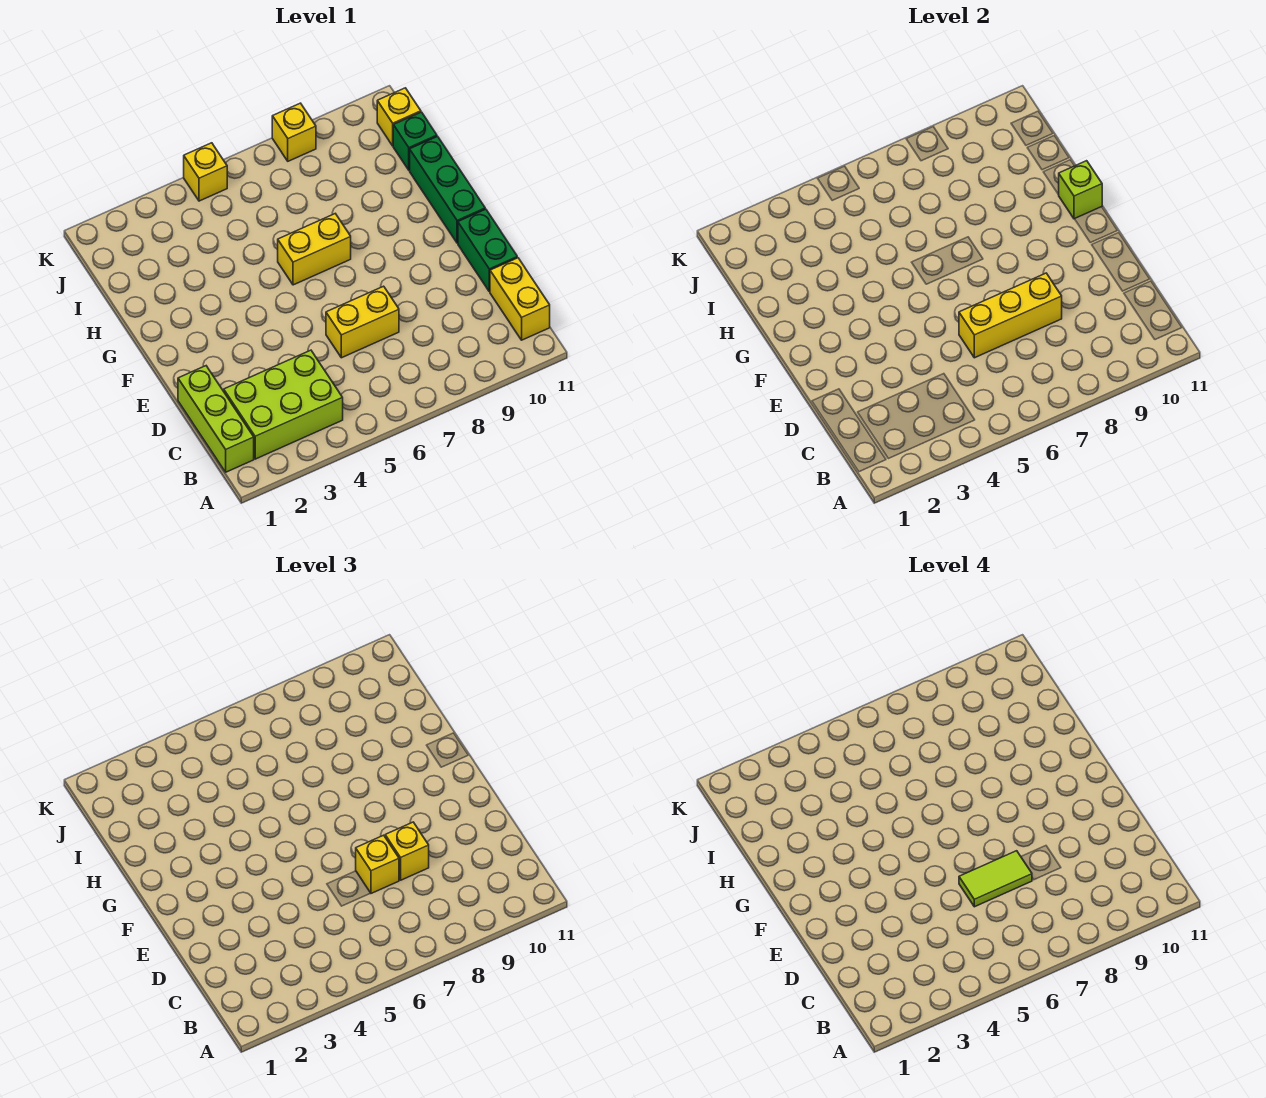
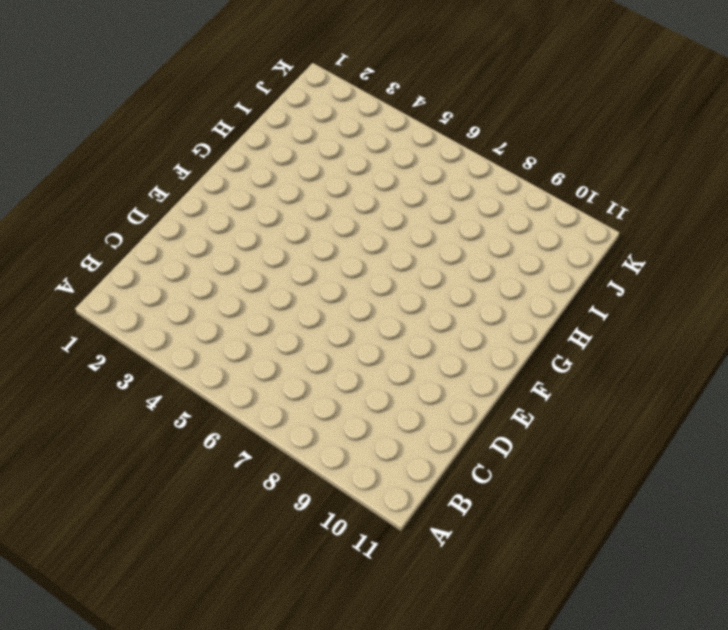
none -> lime brick B1:D1 level 1
none -> lime brick B2:C4 level 1
none -> yellow brick B11:C11 level 1

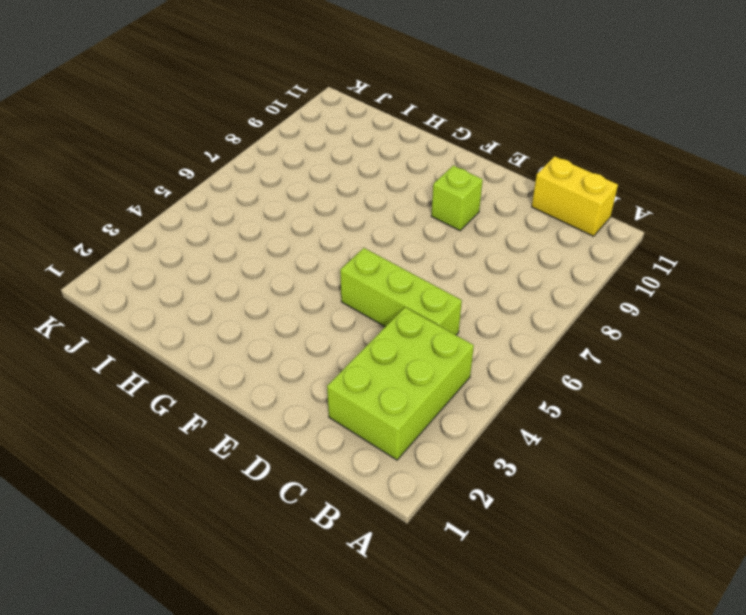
lime brick C5:E5 level 1 -> lime brick B1:D1 level 1
lime brick E9 level 1 -> lime brick G11 level 2
none -> yellow brick D6:D7 level 1
none -> green brick D11:E11 level 1
none -> green brick F11:H11 level 1

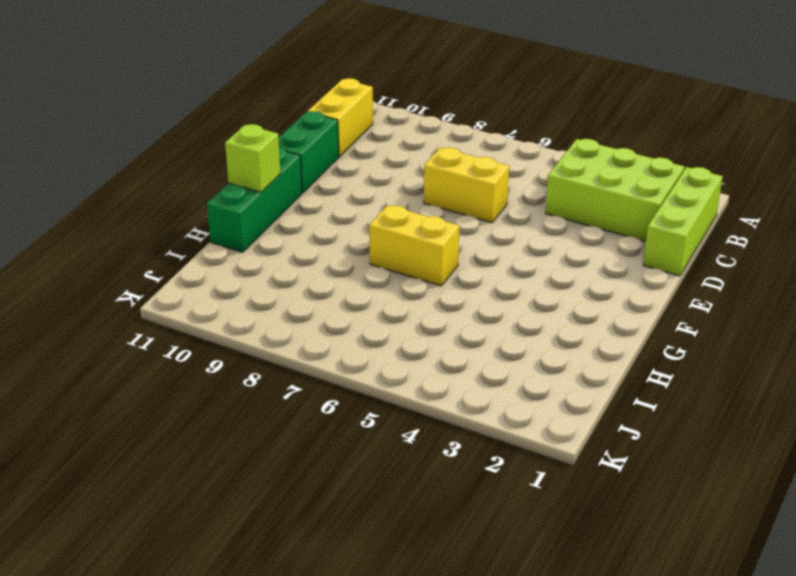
none -> green brick I11 level 1
none -> yellow brick J11 level 1
none -> yellow brick K5 level 1

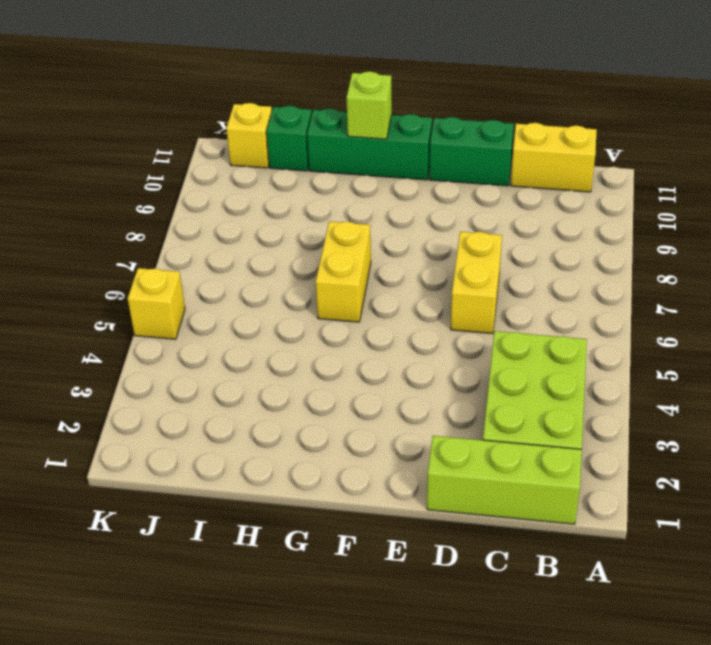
none -> yellow brick K8 level 1
none -> yellow brick D6:D8 level 2
none -> yellow brick D7 level 3

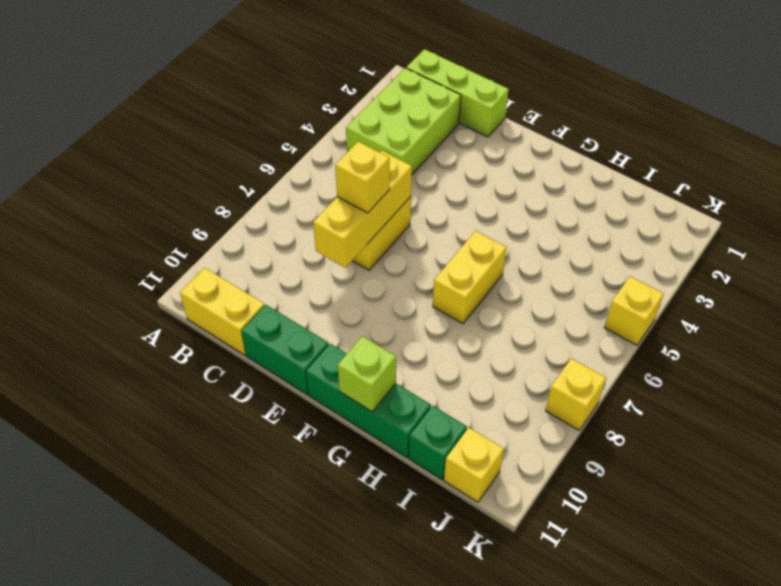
none -> yellow brick D8 level 3
none -> lime tile D6:D7 level 4

